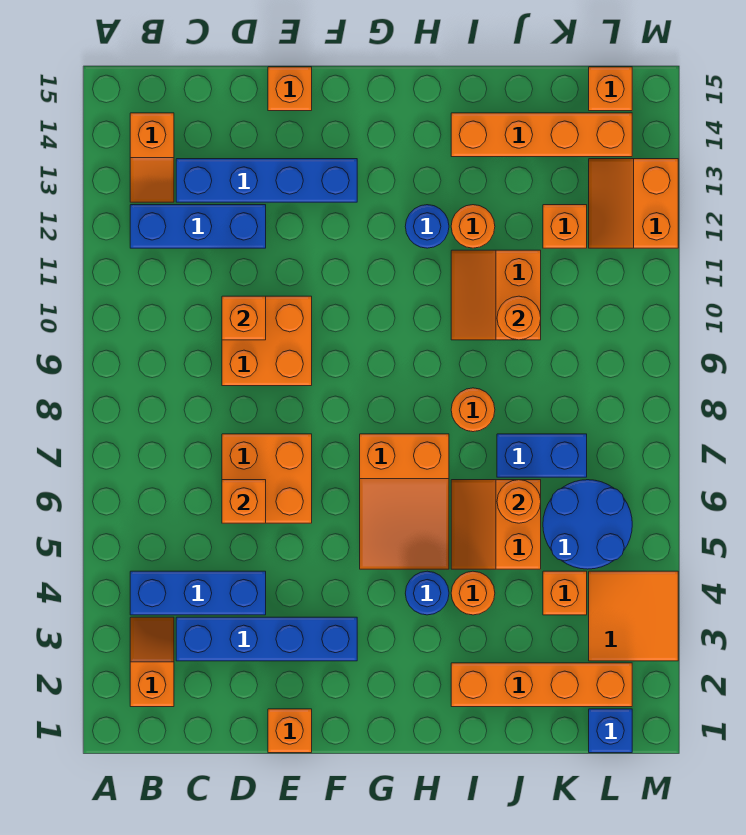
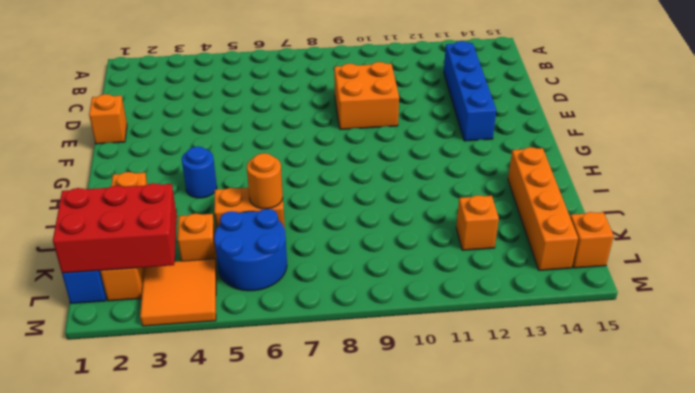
red brick K1:L3 level 2 -> none
none -> orange slope B2:B3 level 1 top 2
none -> blue brick B4:D4 level 1
none -> blue brick B12:D12 level 1
none -> orange slope B13:B14 level 1 top 14

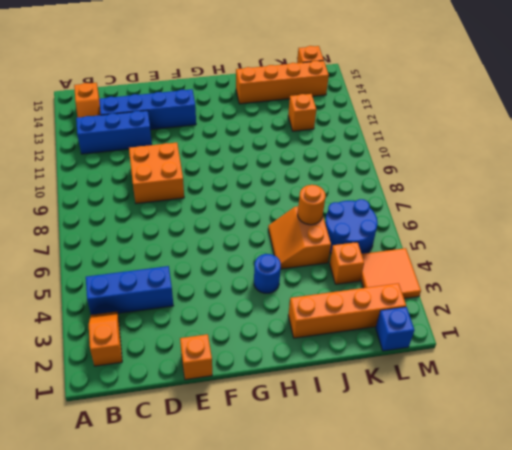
none -> blue brick C3:F3 level 1
none -> orange brick D6:E7 level 1
none -> orange brick E15 level 1
none -> orange slope G5:H7 level 1 top 7

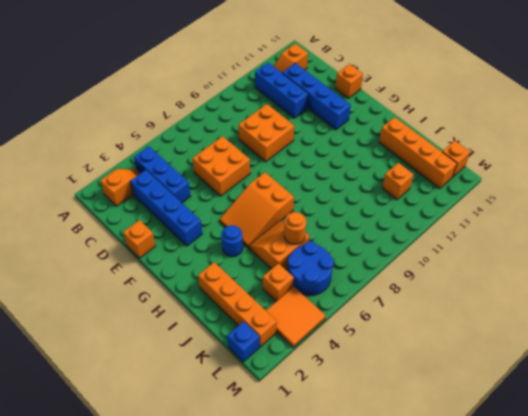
none -> blue round brick H12 level 1
none -> orange round brick I4 level 1
none -> orange round brick I8 level 1
none -> orange slope I10:J11 level 1 top J

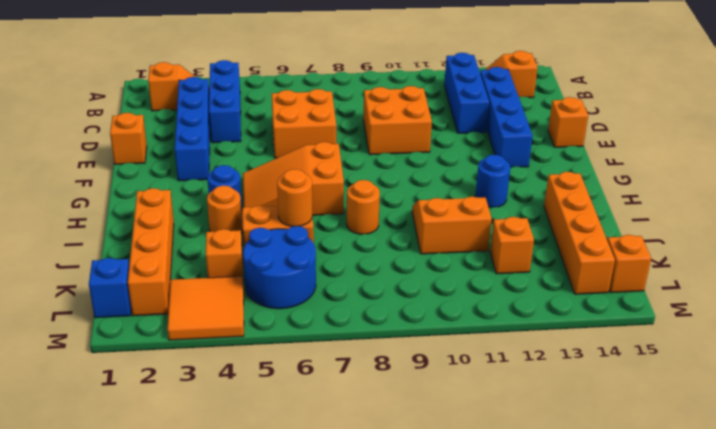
none -> orange round brick I12 level 1
none -> blue brick J7:K7 level 1
none -> orange slope L12:M13 level 1 top M
none -> orange brick D6 level 2

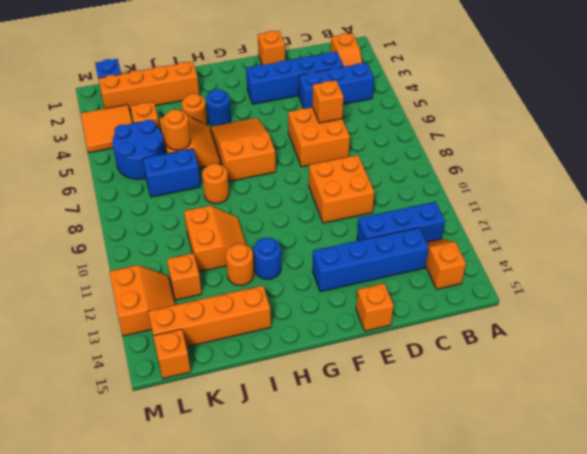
none -> orange brick D10 level 2
none -> orange round brick J10 level 2

